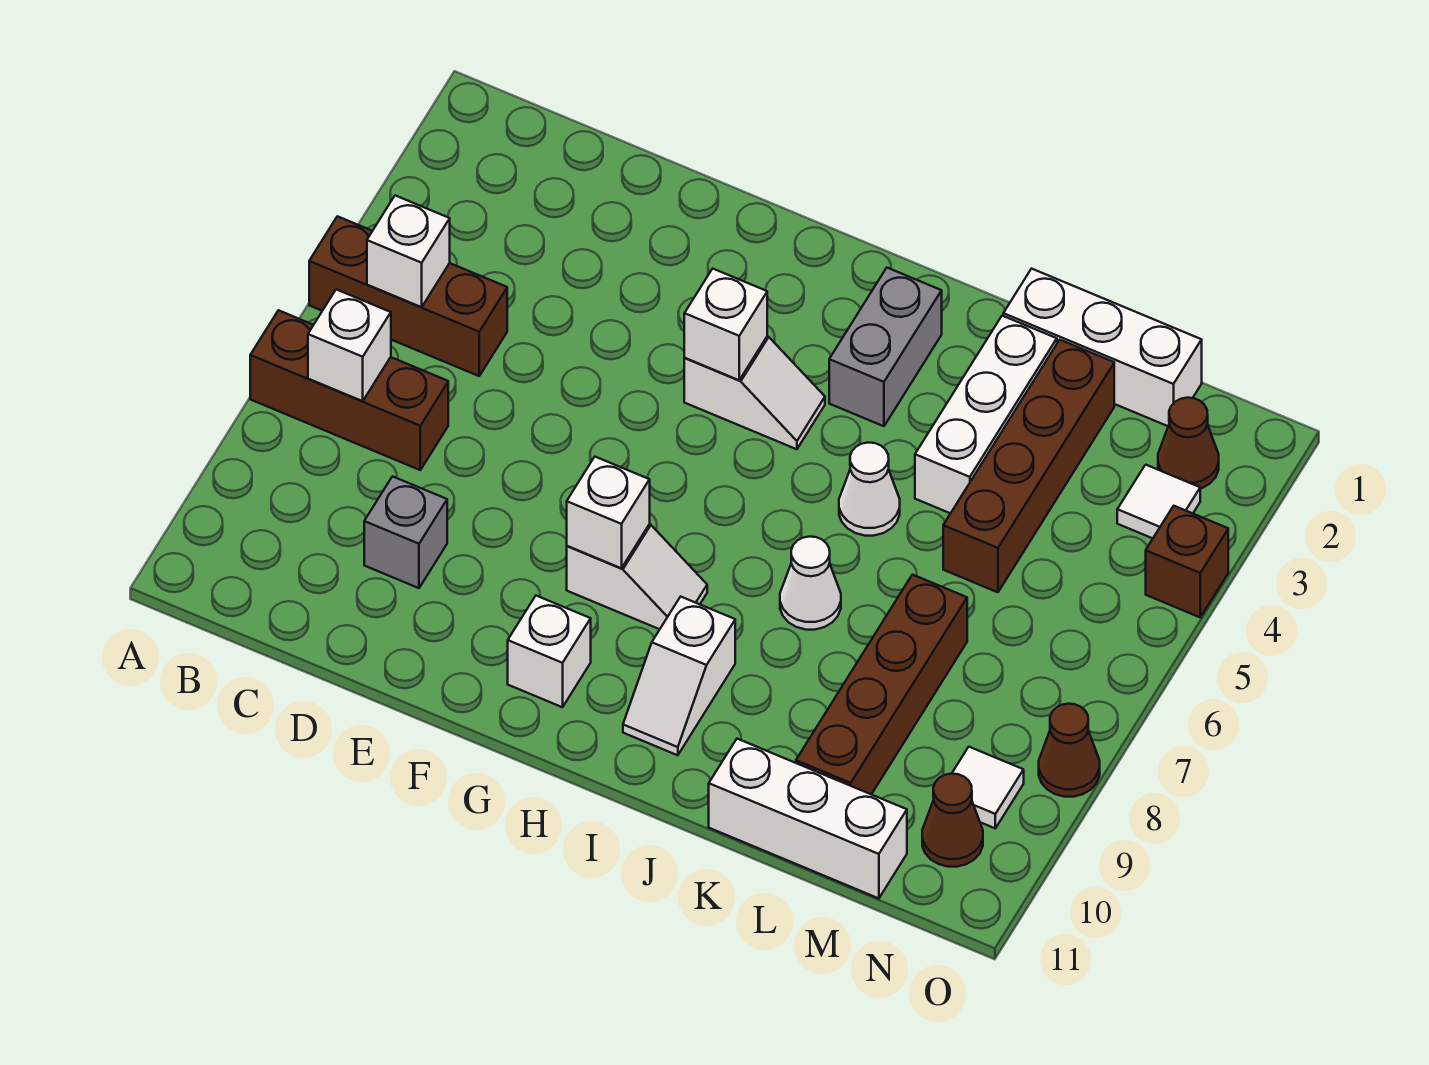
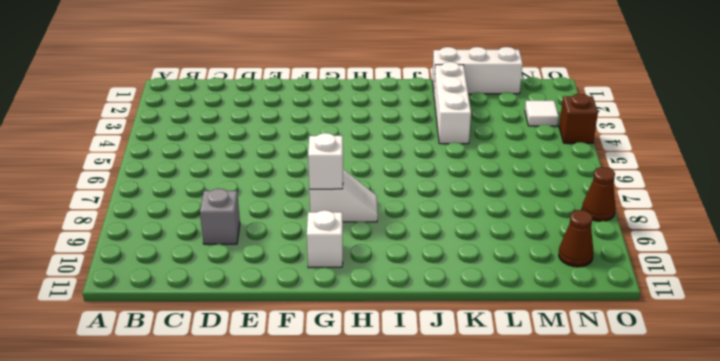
none -> brown brick A5:C5 level 1
none -> brown brick A7:C7 level 1
none -> white slope G4:H4 level 1 top G

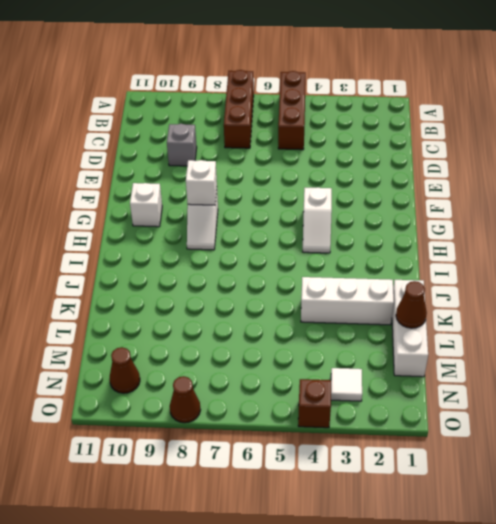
brown cone L1 level 2 -> brown cone N2 level 1
none -> grey brick I2:I3 level 1
none -> white slope I9:I10 level 1 top 9
none -> white cone J5 level 1

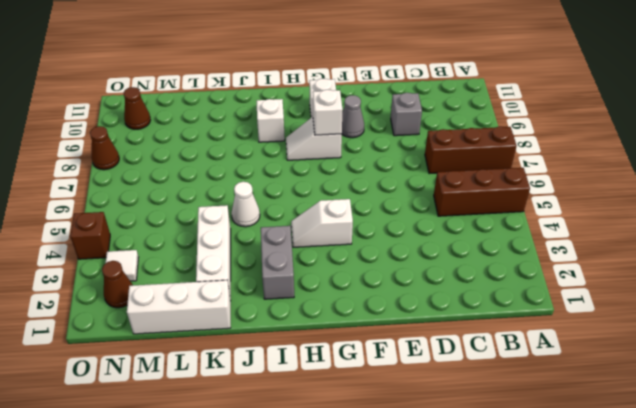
grey cone F9 level 1 -> none
none -> white cone J7 level 1
none -> white brick K11:M11 level 1
none -> brown brick L2:L5 level 1

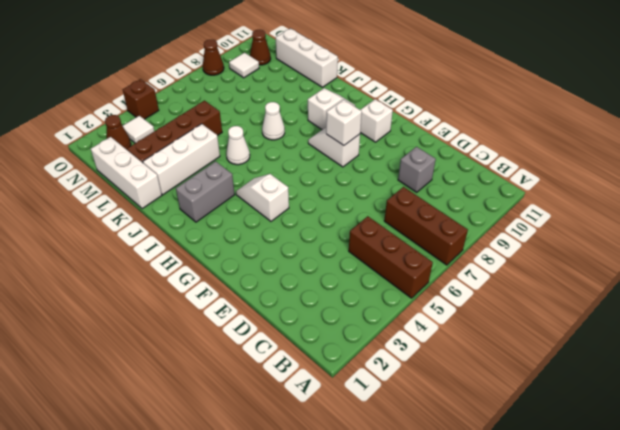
none -> brown brick L7:L10 level 1
none -> white brick B5 level 2
none -> white brick B7 level 2

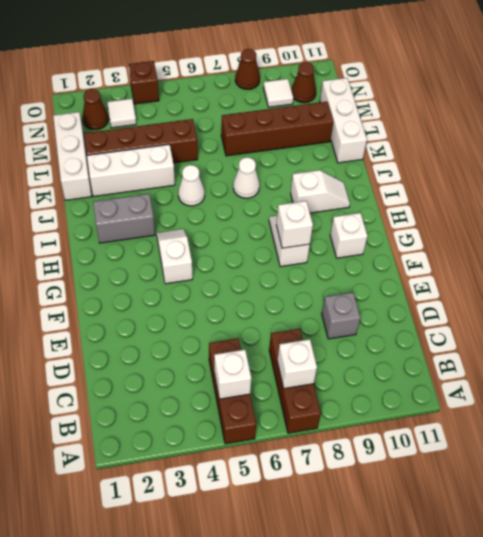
none -> white brick G4 level 2

